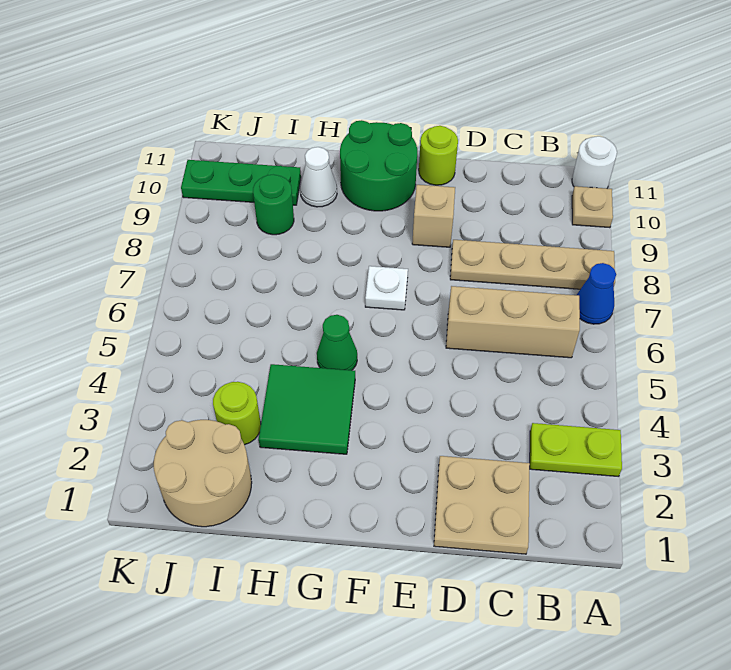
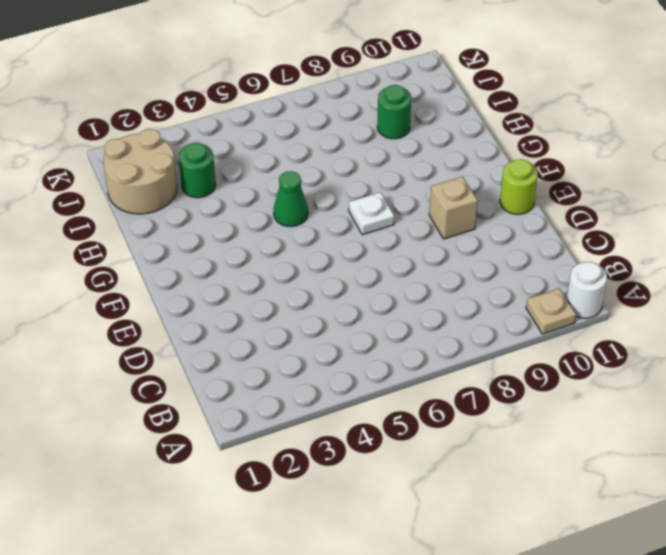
green round brick I3 level 1 -> lime round brick I3 level 1
none -> lime plate A3:B3 level 1
none -> blue cone A7 level 1
none -> tan plate A8:D8 level 1

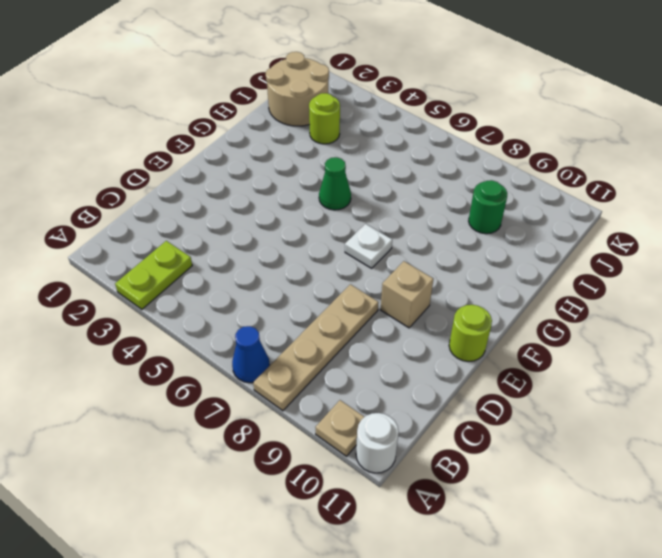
none -> tan brick B6:D6 level 1
none -> tan plate C1:D2 level 1
none -> green round brick F10:G11 level 1

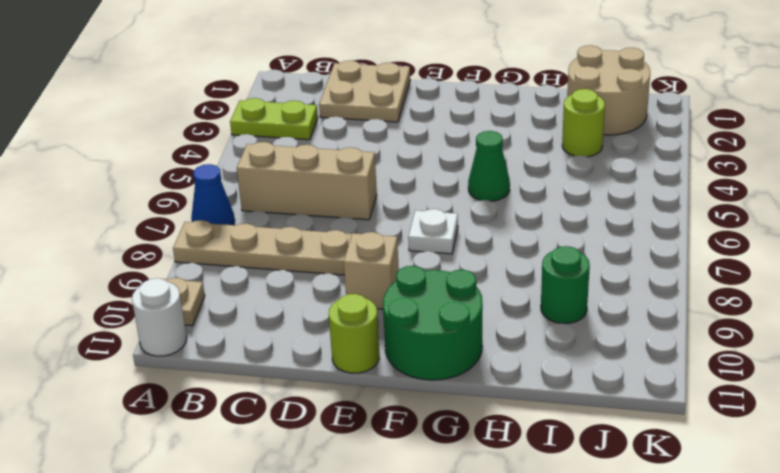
none -> green tile G3:H4 level 1
none -> white cone H10 level 1
none -> green plate I10:K10 level 1

